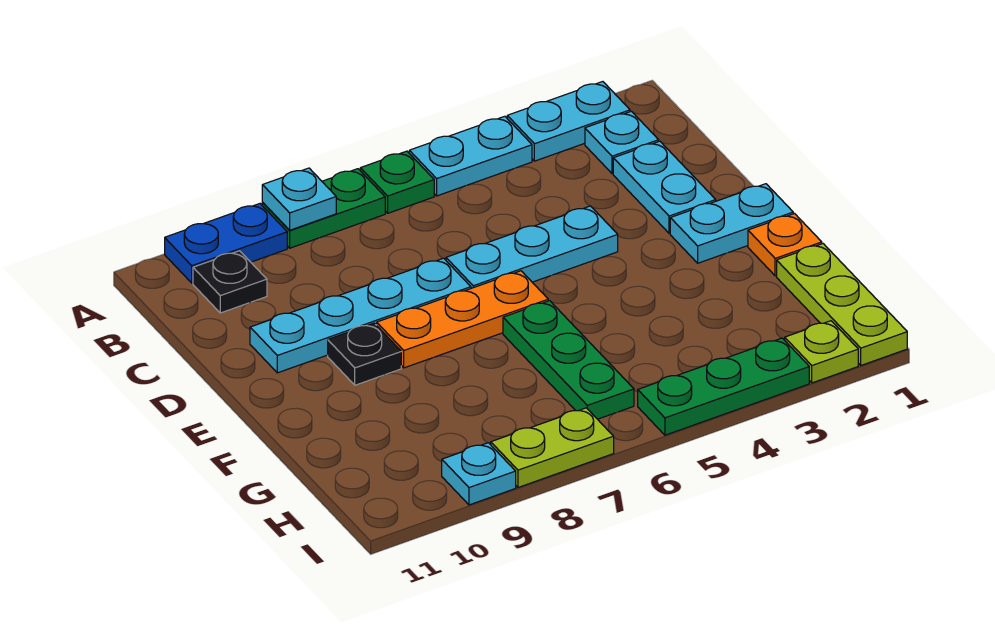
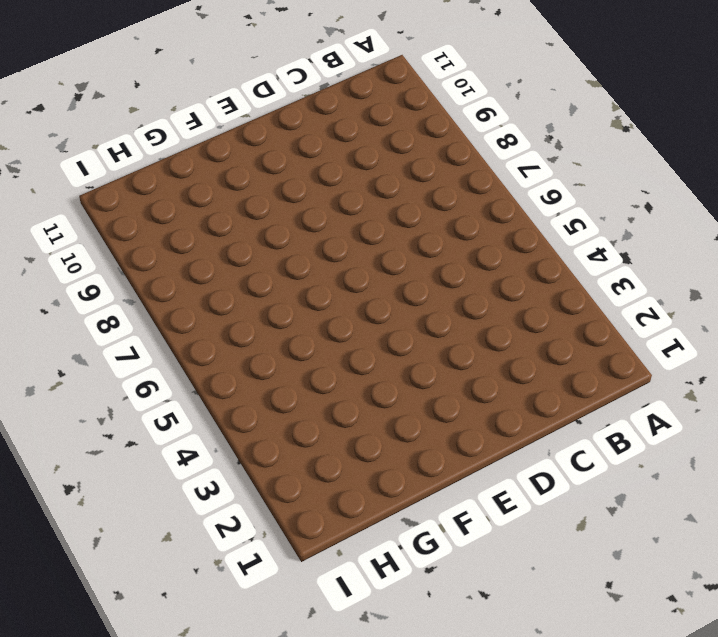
none -> cyan plate A2:A3 level 1
none -> cyan plate A4:A5 level 1
none -> green plate A6 level 1

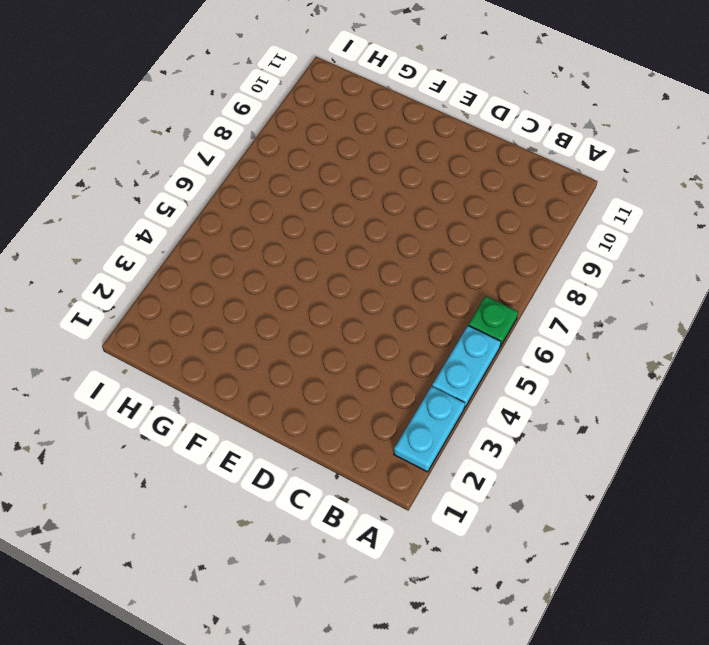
none -> green plate A7:A8 level 1
none -> blue plate A9:A10 level 1
none -> cyan plate B2 level 1

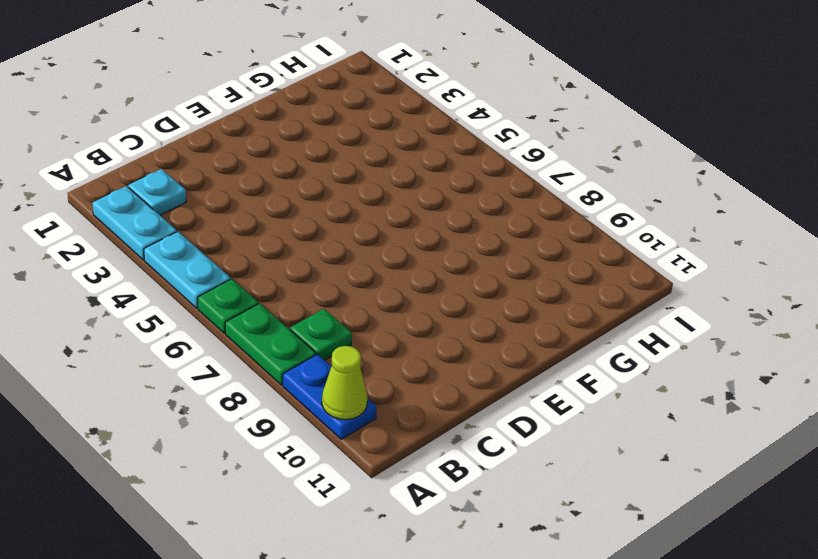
lime cone A10 level 2 -> none
green plate B8 level 1 -> none
none -> black plate B10 level 1
none -> cyan plate C2:D2 level 1
none -> cyan plate D4:D6 level 1

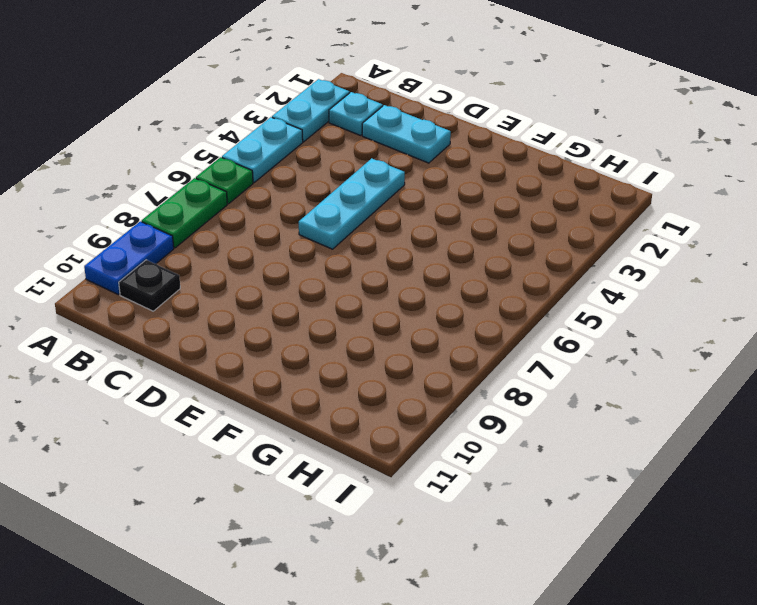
none -> cyan plate D7:D10 level 1
none -> cyan plate E1:E2 level 1
none -> orange plate E6:E8 level 1

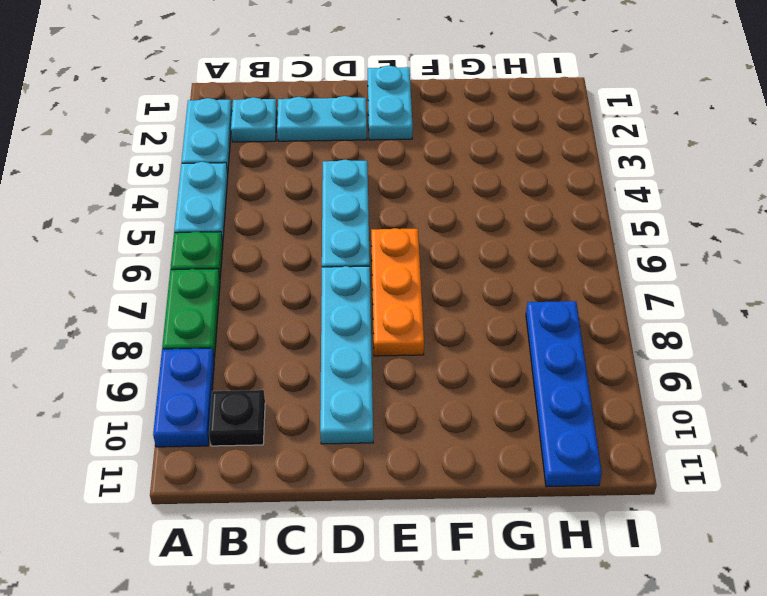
blue plate H8:H11 level 1 -> none
none -> black plate E9 level 1
none -> orange plate F1 level 1
none -> green plate F6:H6 level 1

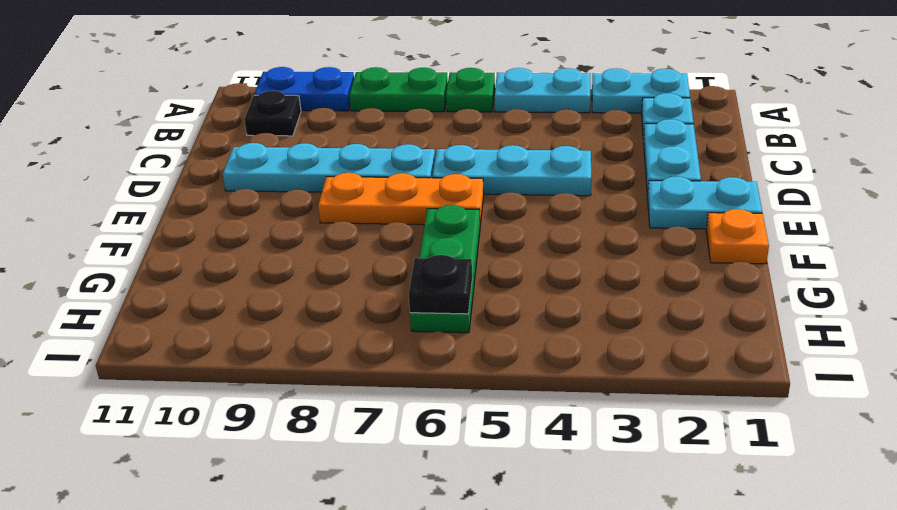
black plate H6 level 2 -> black plate E9 level 1
none -> lime plate G1:I1 level 1
none -> lime plate I2 level 1
none -> green plate I3:I5 level 1

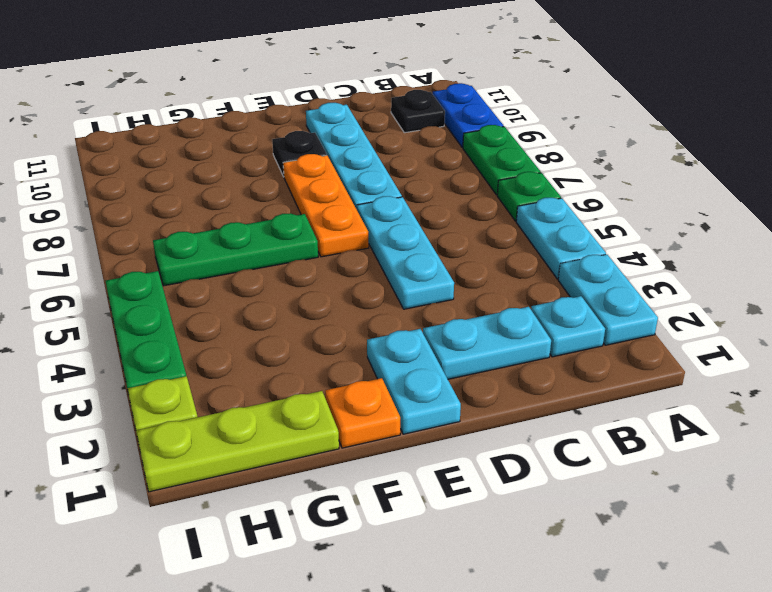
none -> lime plate I7:I8 level 1
none -> cyan plate I9 level 1
none -> cyan plate A8 level 2

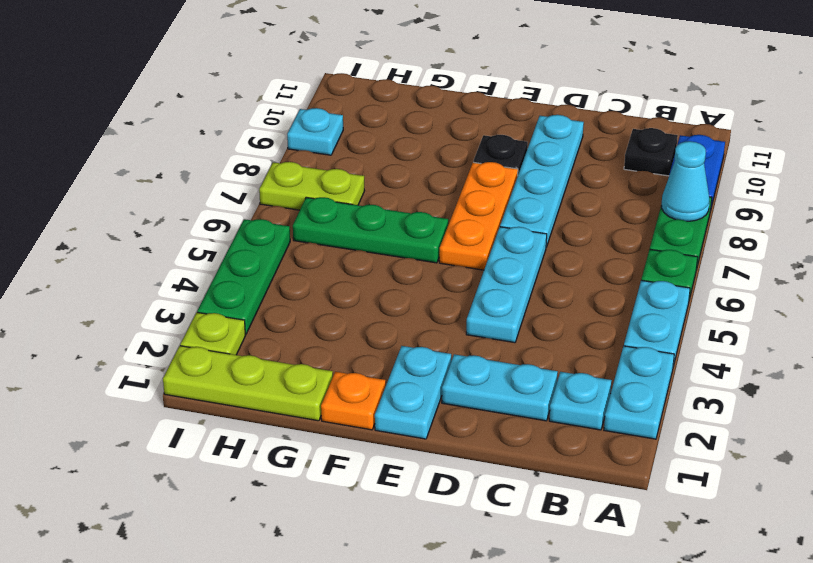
cyan cone A8 level 2 -> cyan plate A8 level 2
lime plate H7:I7 level 1 -> lime plate I7:I8 level 1

